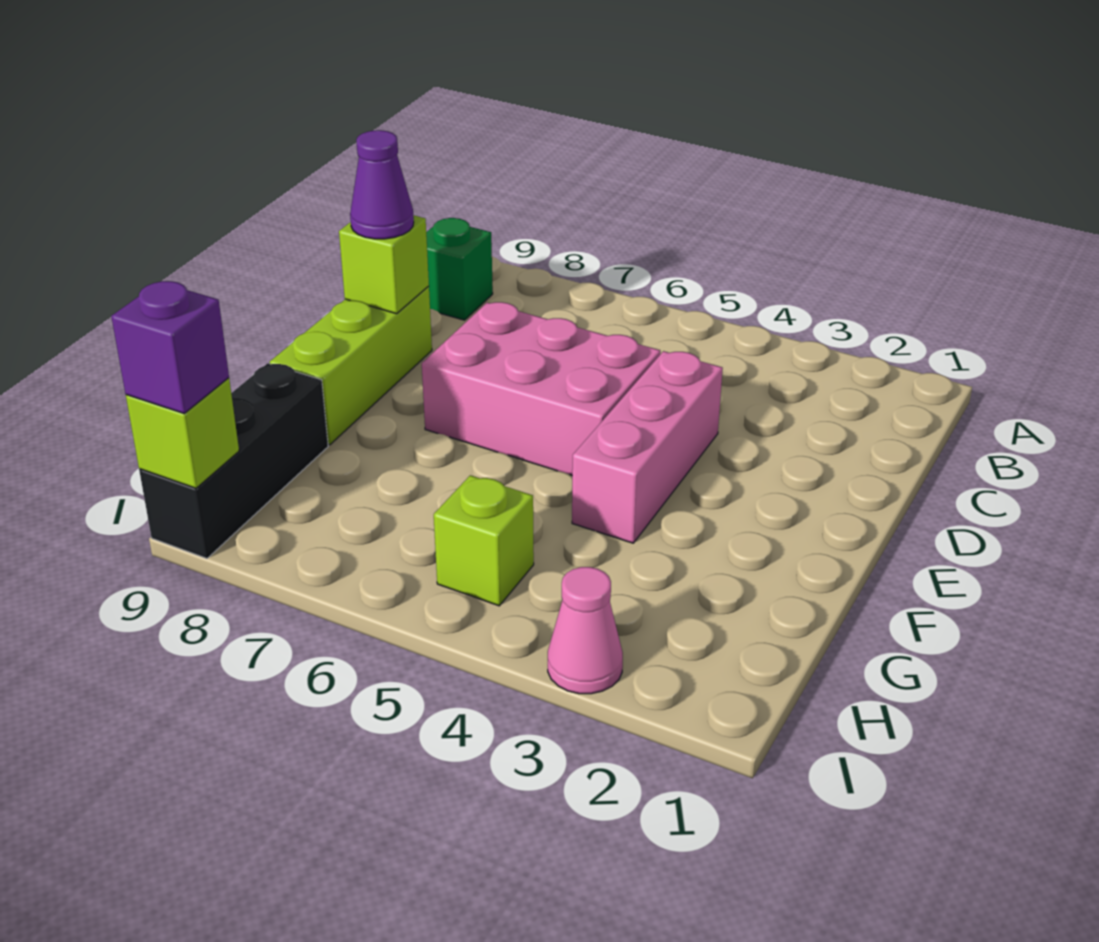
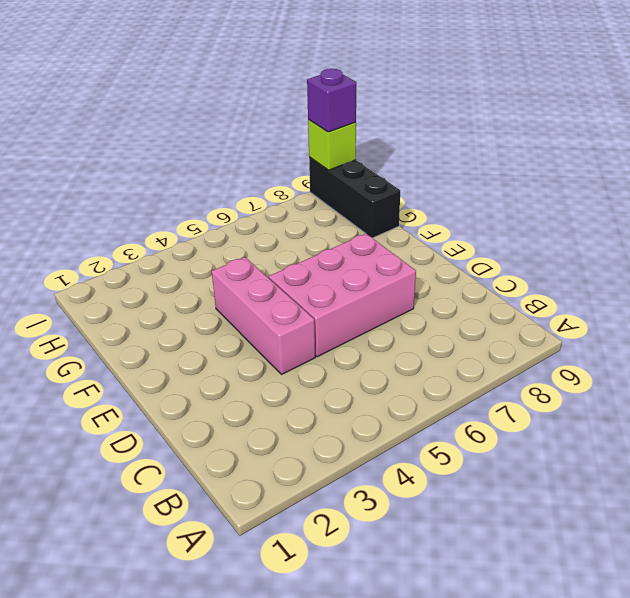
none -> green brick B9 level 1
none -> lime brick D9:F9 level 1

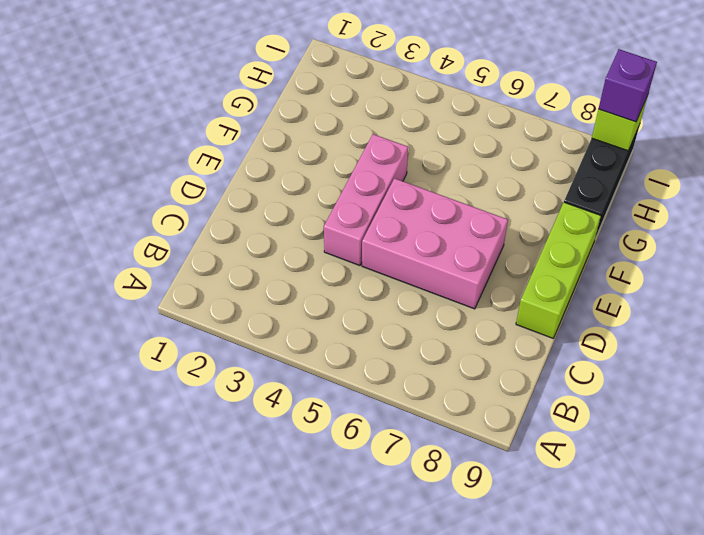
none -> green brick B9 level 1
none -> lime brick H5 level 1

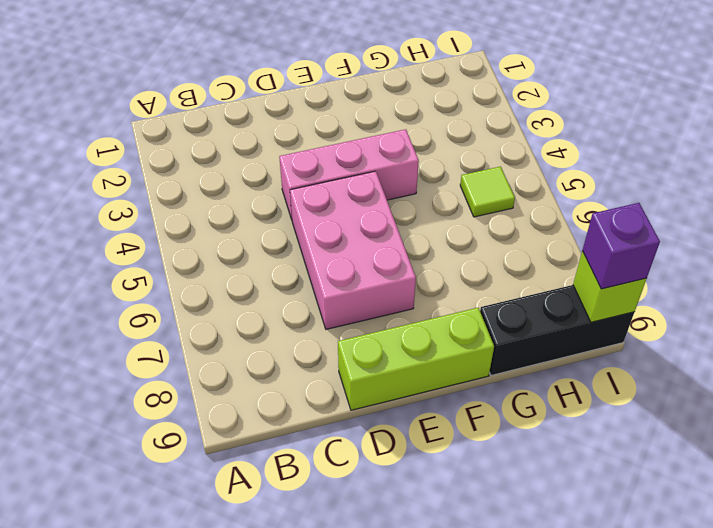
lime tile H5 level 1 -> lime brick H5 level 1
none -> green brick B9 level 1
none -> pink cone I3 level 1

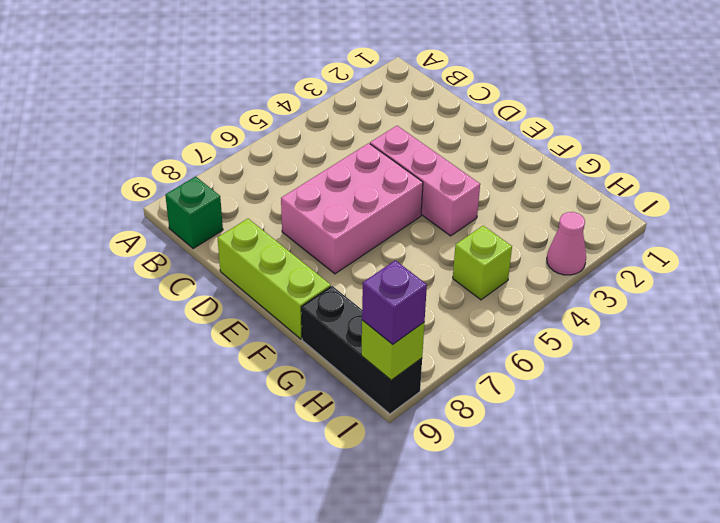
none -> lime brick D9 level 2
none -> purple cone D9 level 3

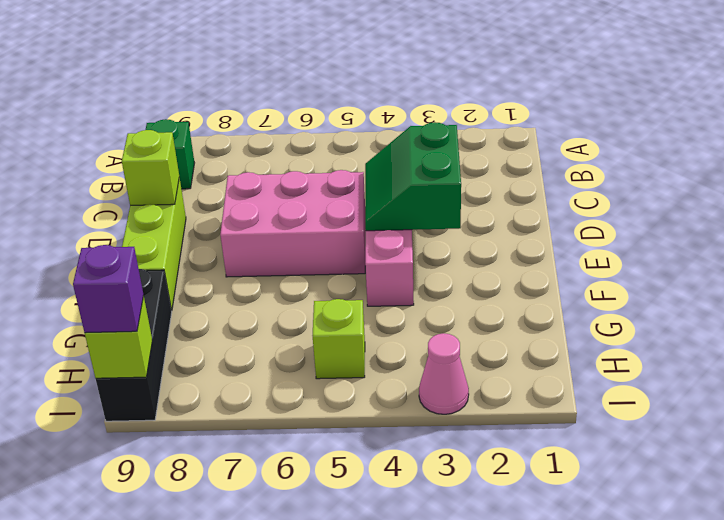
green slope D3:E4 level 2 top 3 -> none
none -> purple cone D9 level 3

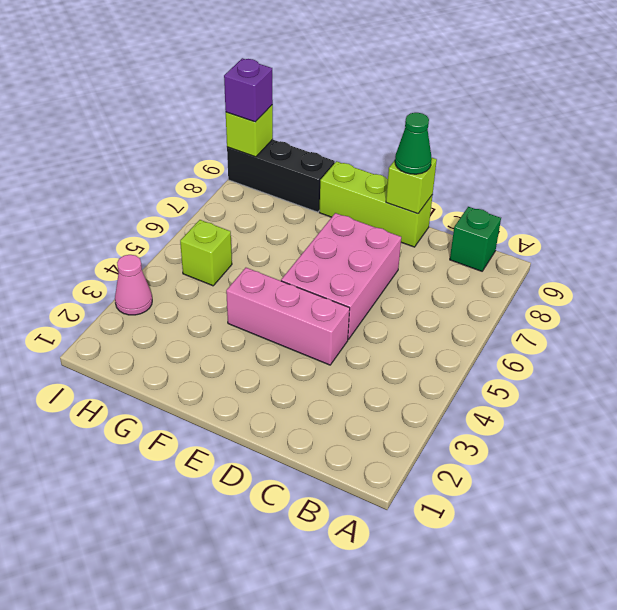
green cone D9 level 3 -> purple cone D9 level 3

